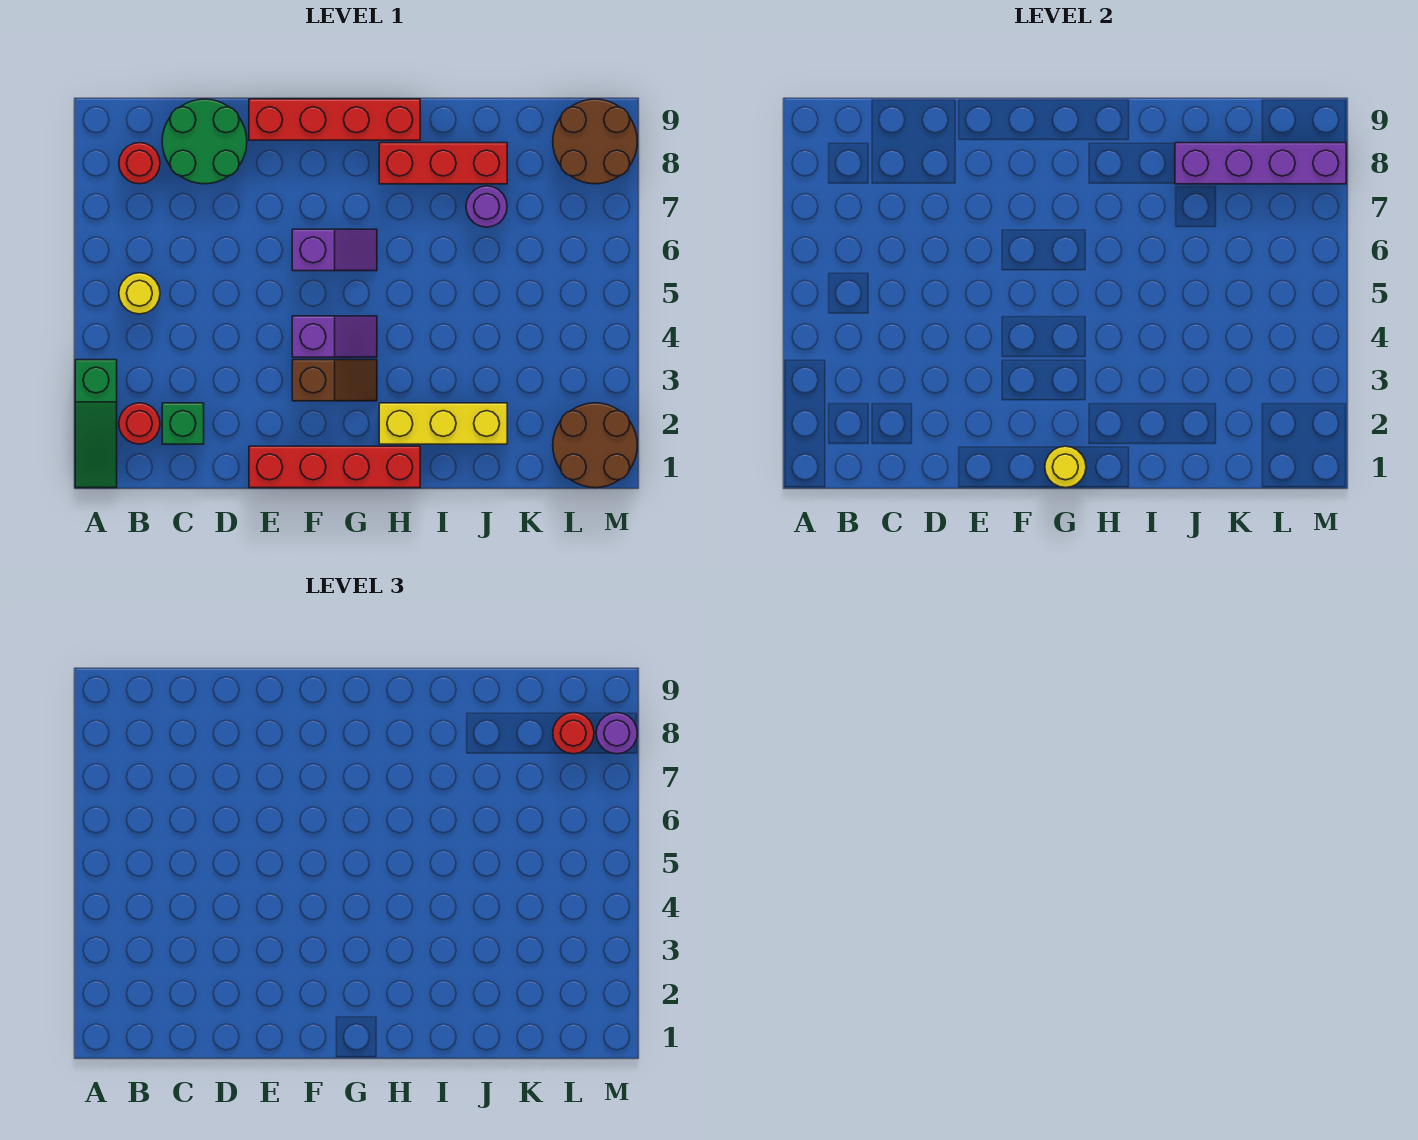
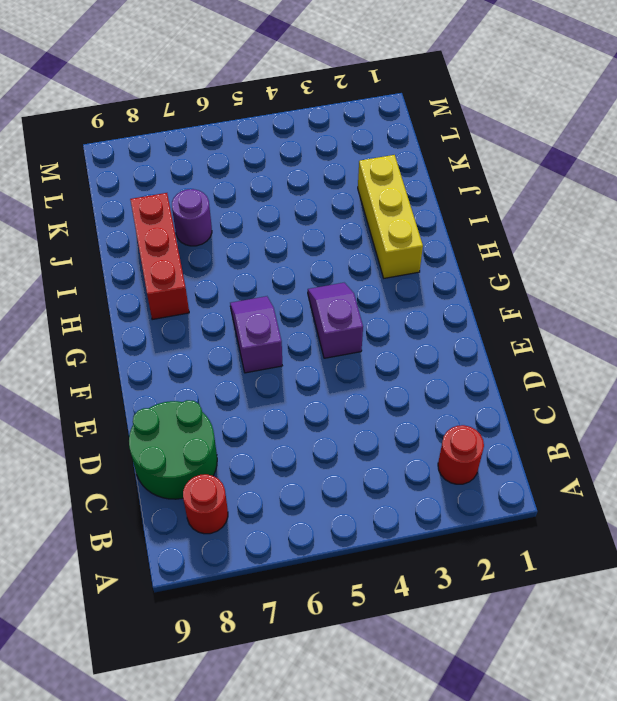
none -> green slope A1:A3 level 1 top 3
none -> yellow round brick B5 level 1
none -> green brick C2 level 1

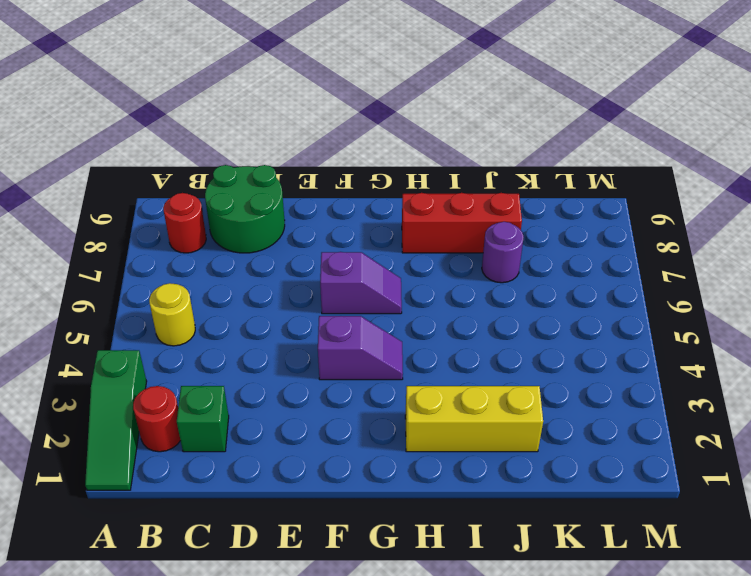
none -> red brick E1:H1 level 1
none -> red brick E9:H9 level 1
none -> brown slope F3:G3 level 1 top F

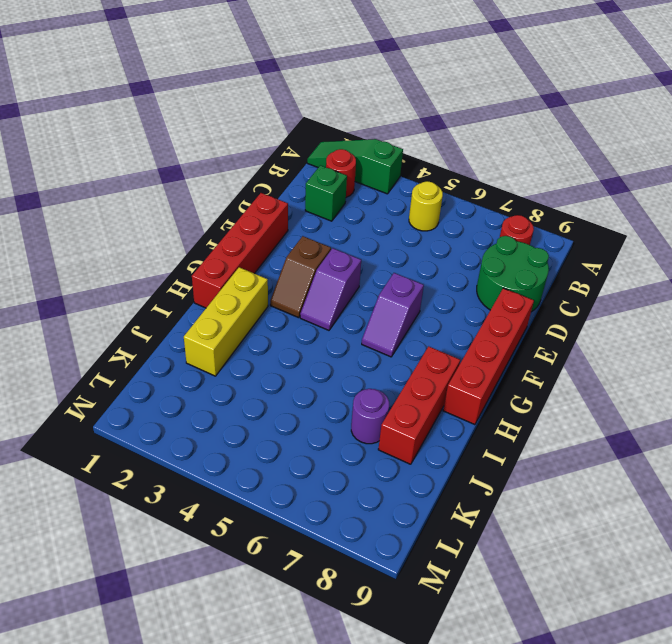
none -> brown round brick L1:M2 level 1
none -> brown round brick L8:M9 level 1
none -> yellow round brick G1 level 2

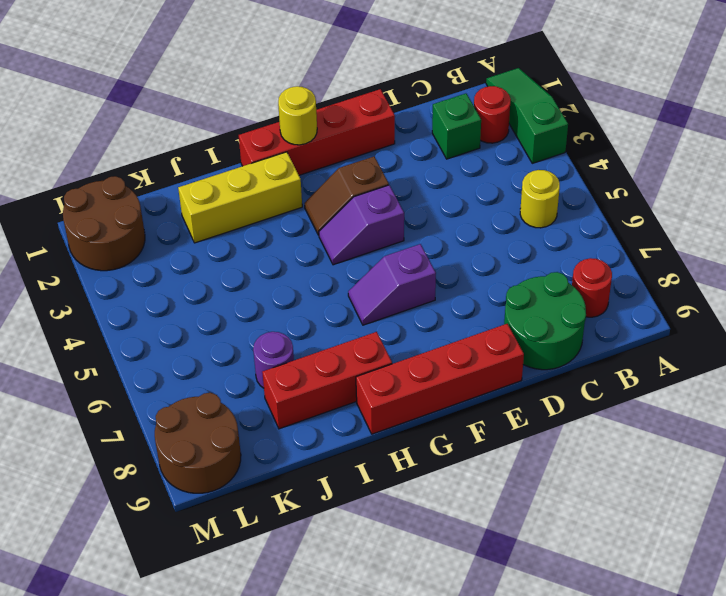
none -> purple brick J8:M8 level 2
none -> red round brick L8 level 3
none -> purple round brick M8 level 3

